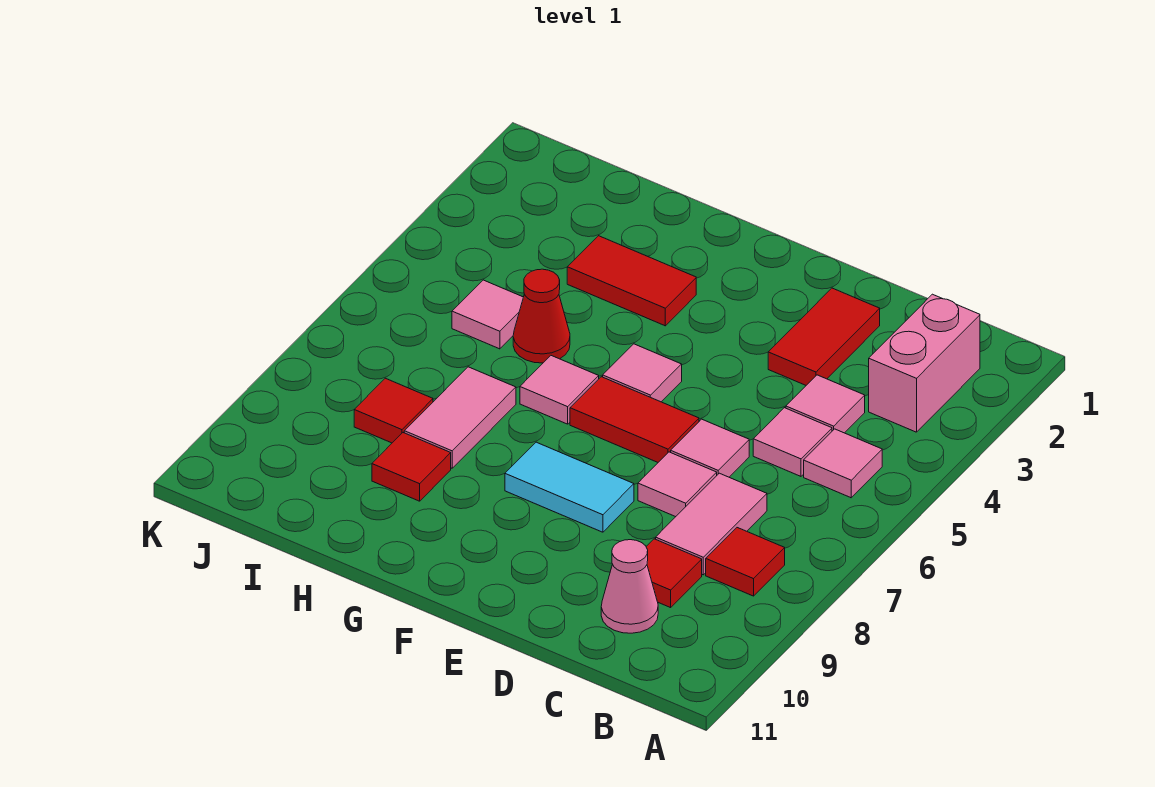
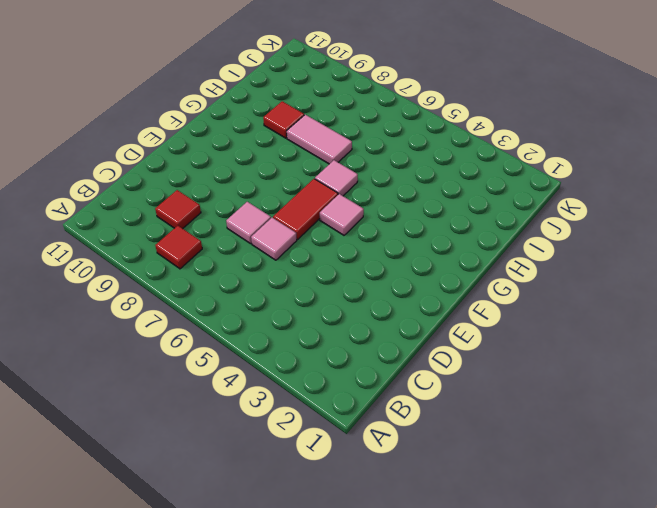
none -> pink brick B2:B3 level 1
none -> pink tile B5 level 1
none -> pink tile C4 level 1

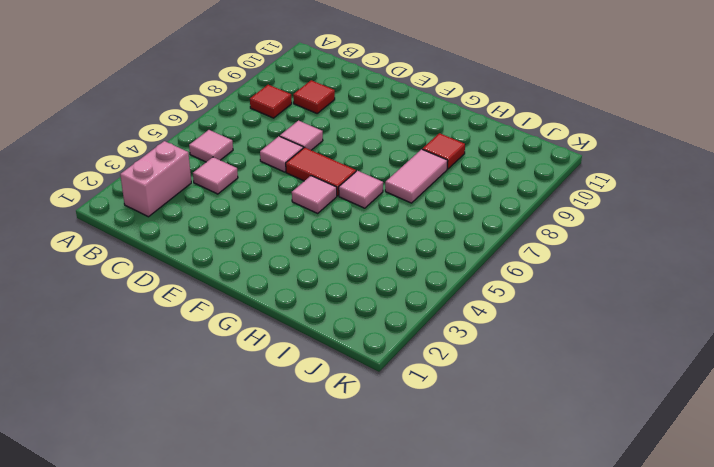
none -> pink tile C5 level 1
none -> pink tile C7:C8 level 1
none -> pink cone C10 level 1

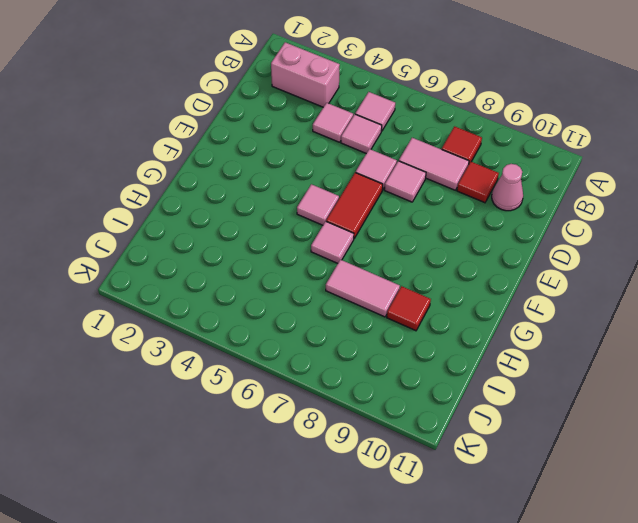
none -> red tile D2:D3 level 1
none -> cyan tile E8:F8 level 1
none -> red tile G3:H3 level 1

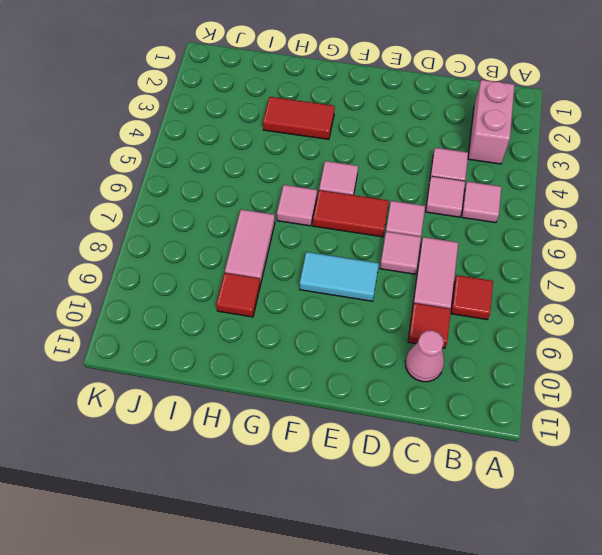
none -> red tile D2:D3 level 1
none -> red cone H5 level 1
none -> pink tile I5 level 1

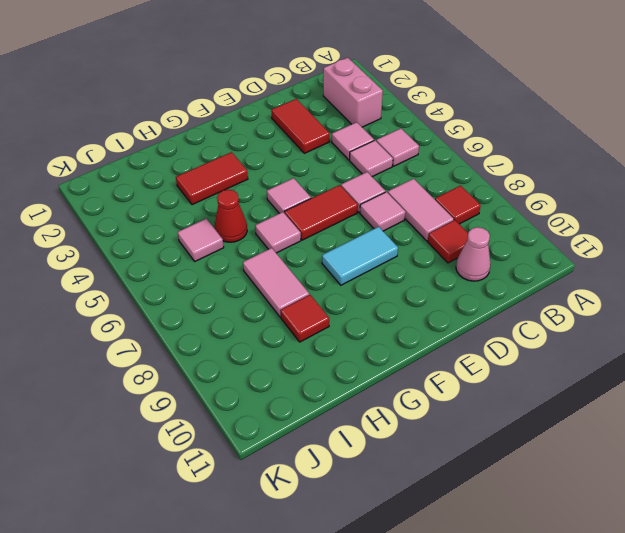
none -> red tile I8 level 1

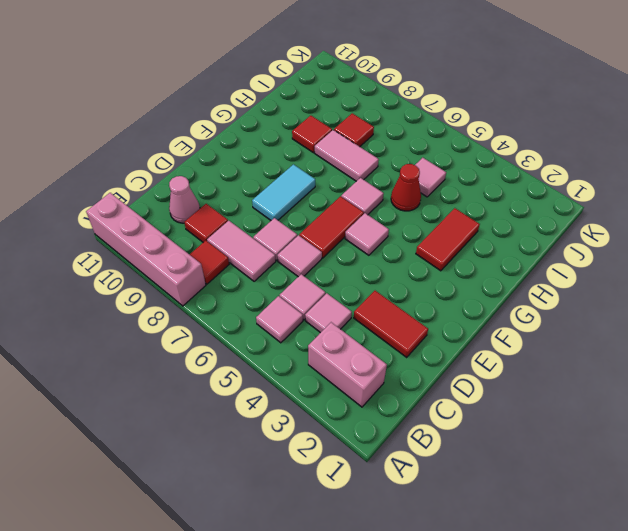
pink brick A8:A11 level 1 -> none

